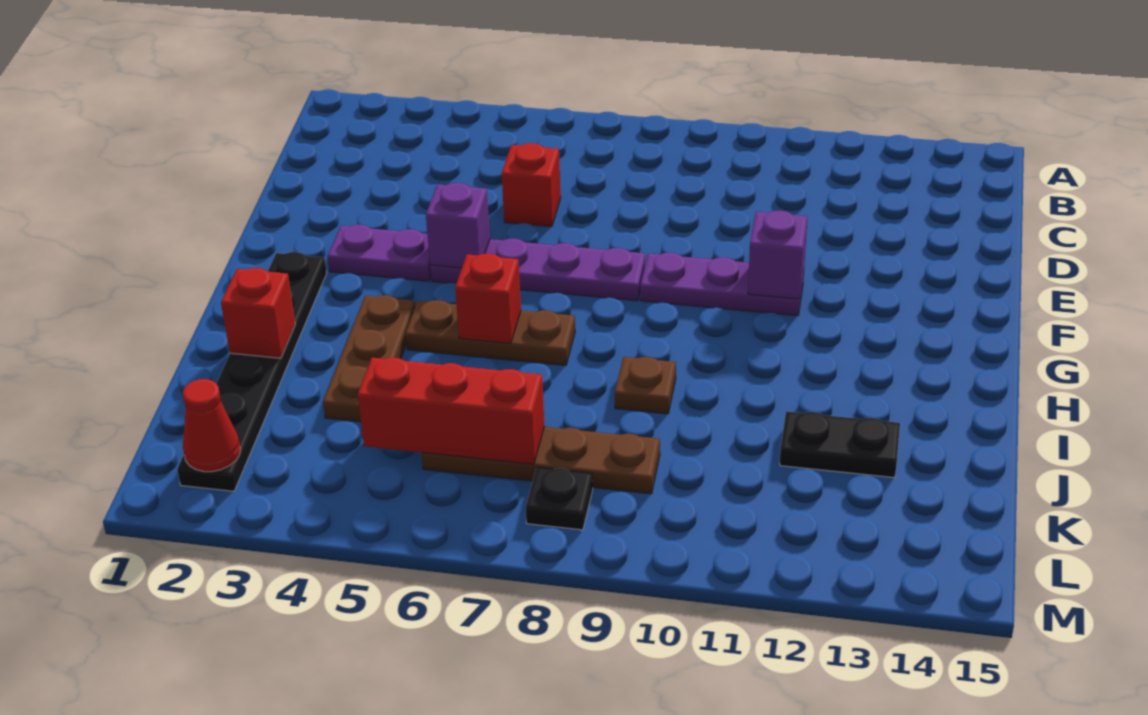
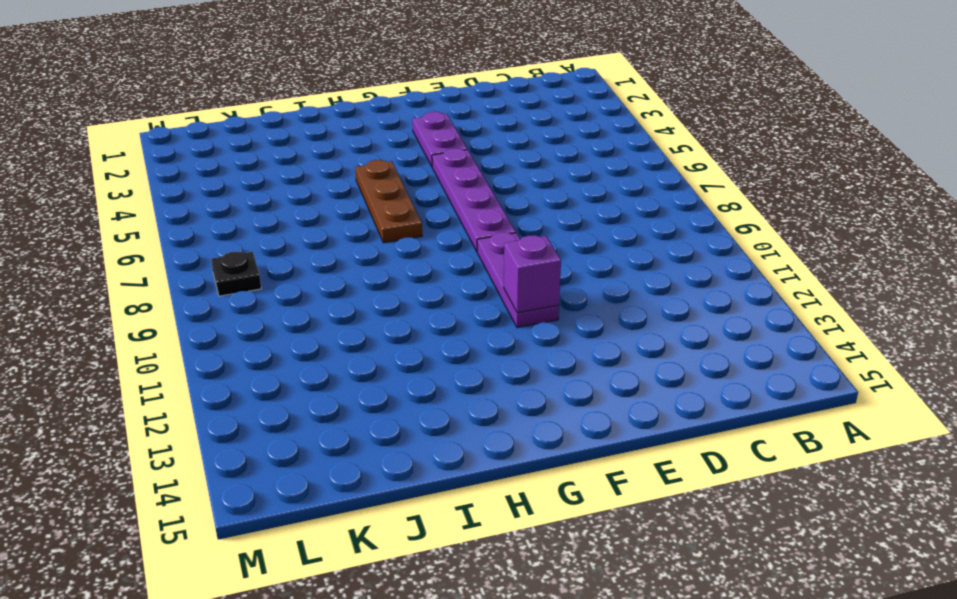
none -> red brick D6 level 1
none -> black plate G2:L2 level 1
none -> brown plate H4:J4 level 1

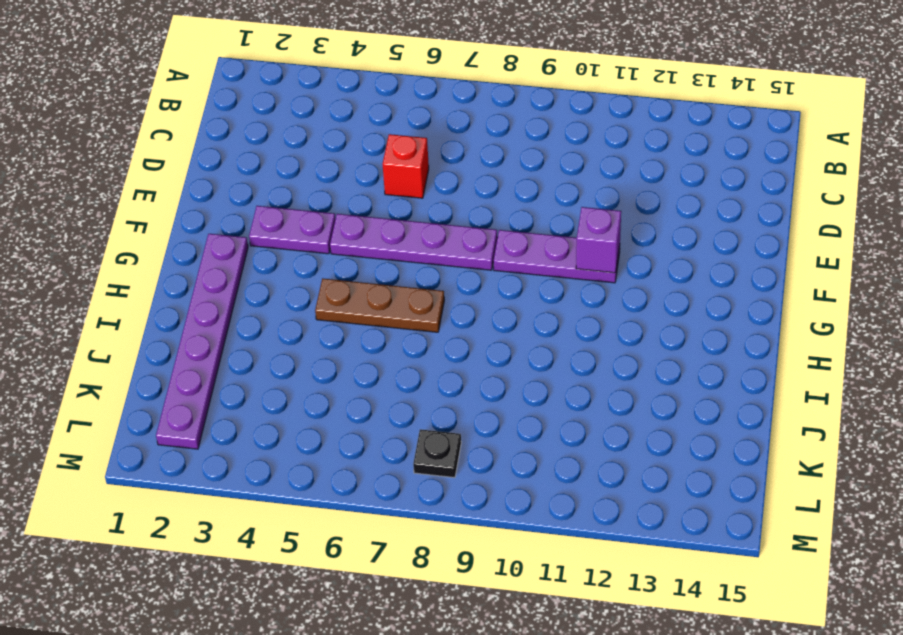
purple plate G2:L2 level 1 -> black plate G2:L2 level 1
none -> brown plate H4:J4 level 1
none -> brown plate I9 level 1
none -> black plate J12:J13 level 1

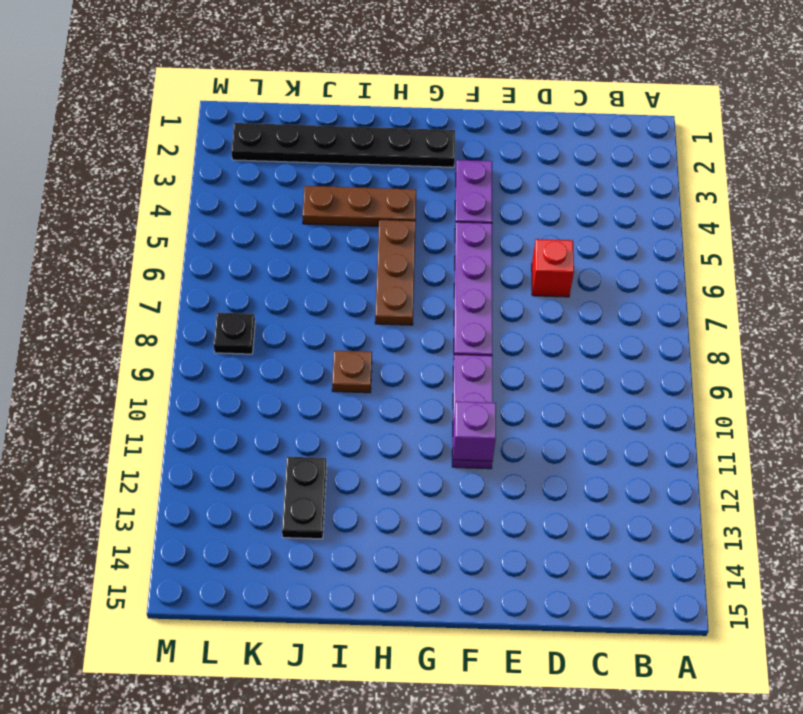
none -> brown plate K6:K9 level 1
none -> purple brick F5 level 2
none -> red brick H6 level 2

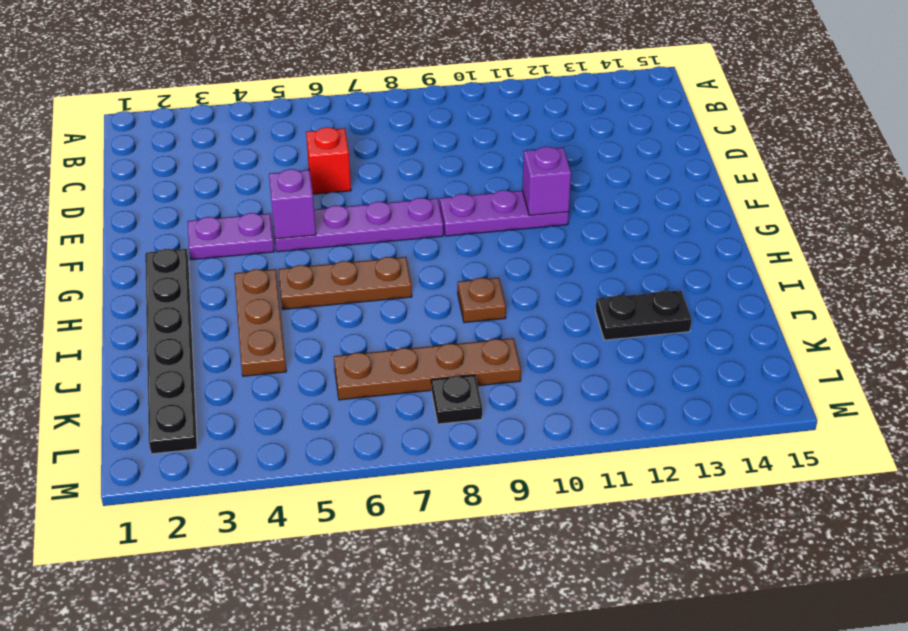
none -> red brick H6 level 2
none -> red brick I2 level 2
none -> red brick K5:K7 level 2

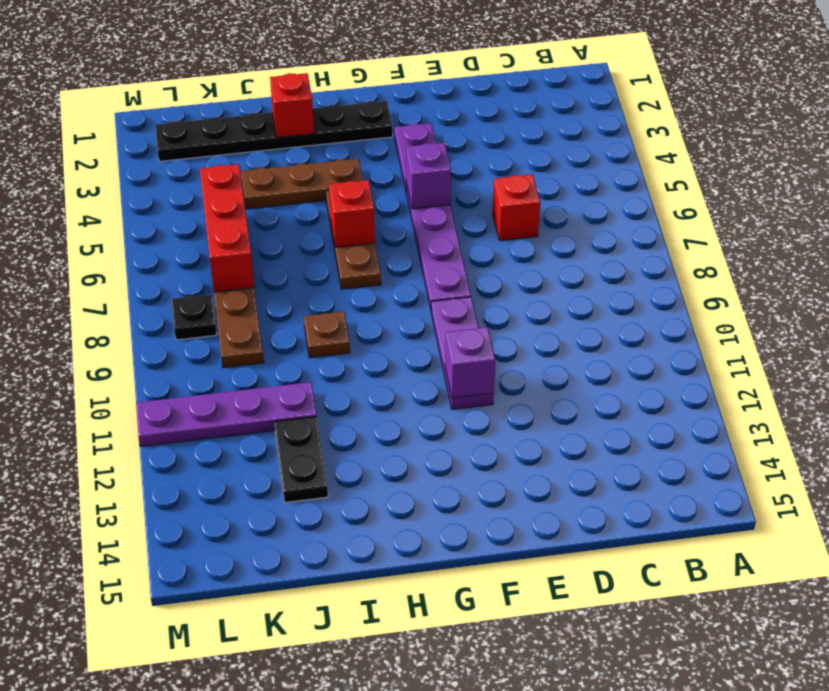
purple plate J11:M11 level 1 -> none
none -> red cone L2 level 2

